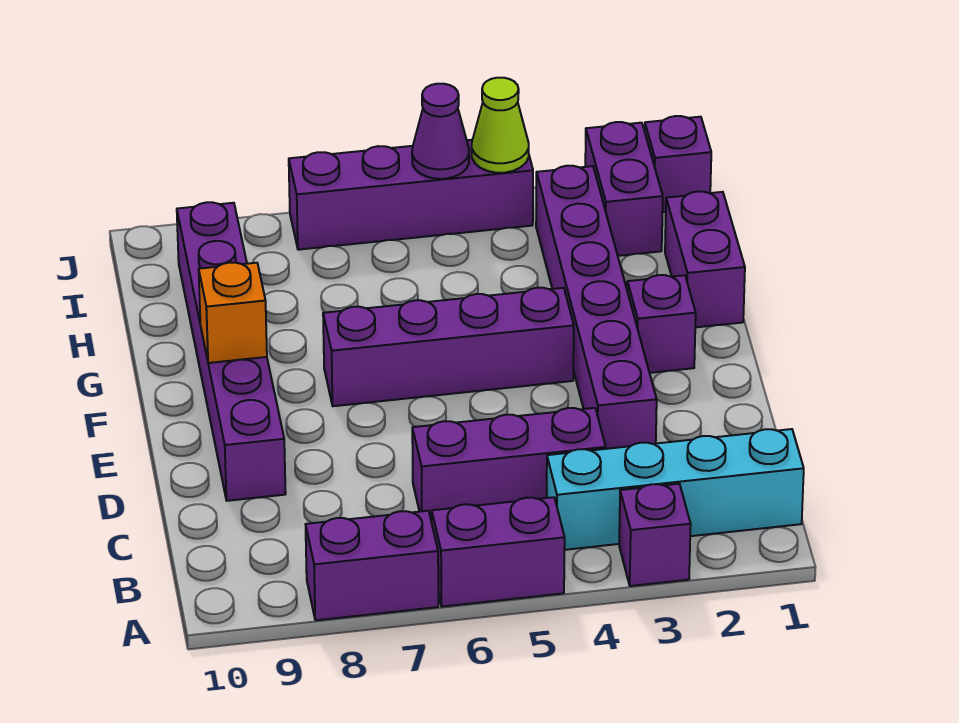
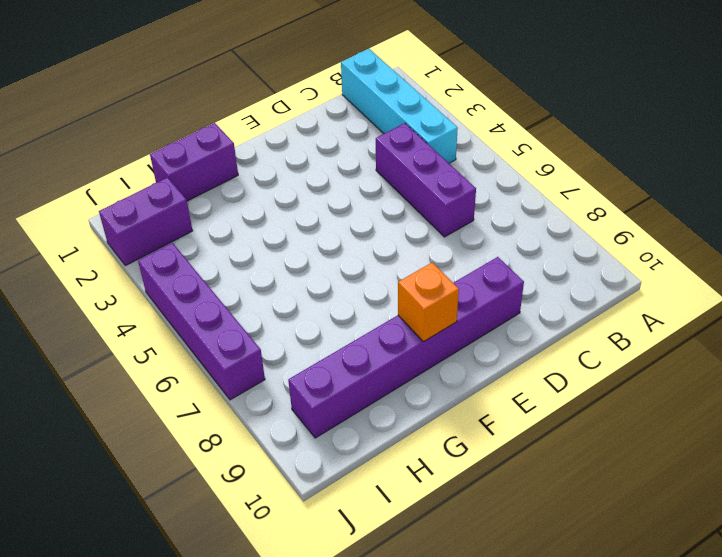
none -> purple brick A3 level 1
none -> purple brick A5:A6 level 1
none -> purple brick A7:A8 level 1

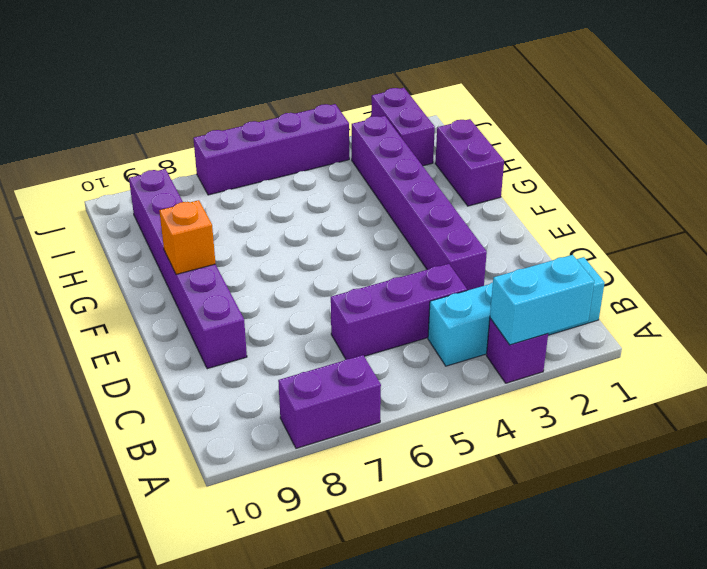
cyan brick A2:A3 level 2 -> none
none -> purple brick A5:A6 level 1
none -> purple brick F2 level 1
none -> purple brick F4:F7 level 1

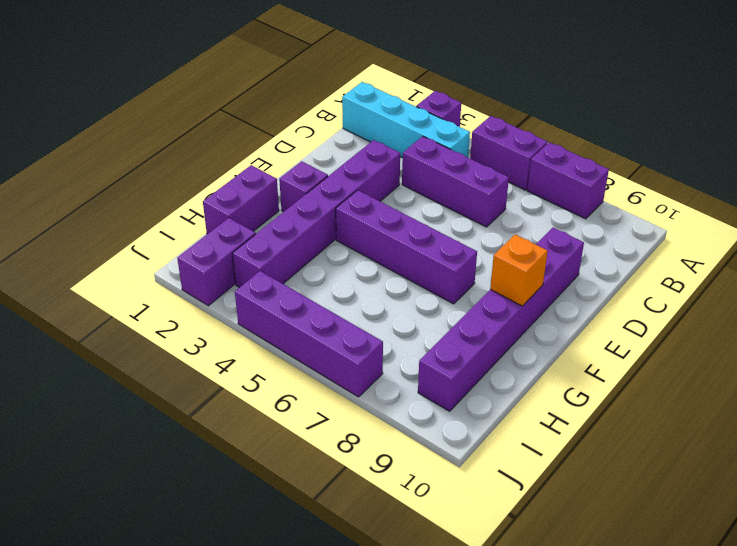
none -> purple brick J1 level 1
none -> lime cone J4 level 2
none -> purple cone J5 level 2

